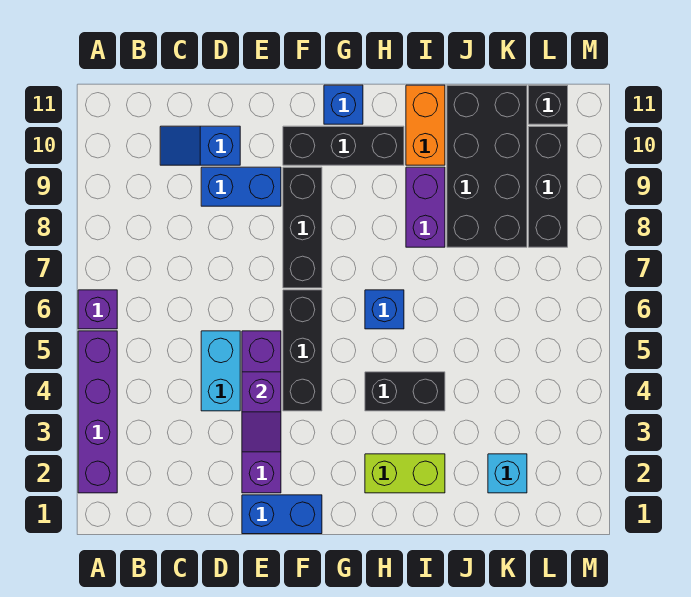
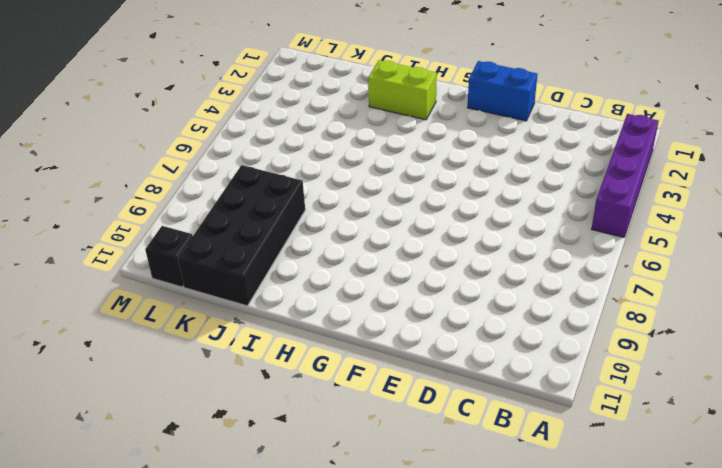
none -> purple brick A6 level 1
none -> blue slope C10:D10 level 1 top D
none -> cyan brick D4:D5 level 1

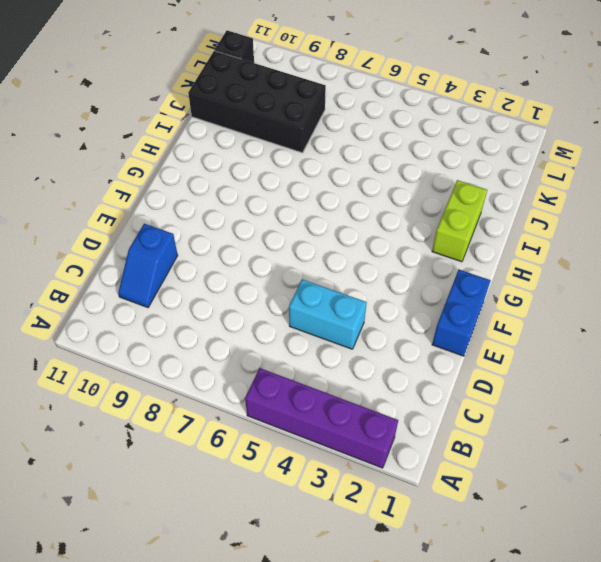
none -> purple brick A6 level 1
none -> blue brick D9:E9 level 1
none -> purple brick E2:E5 level 1

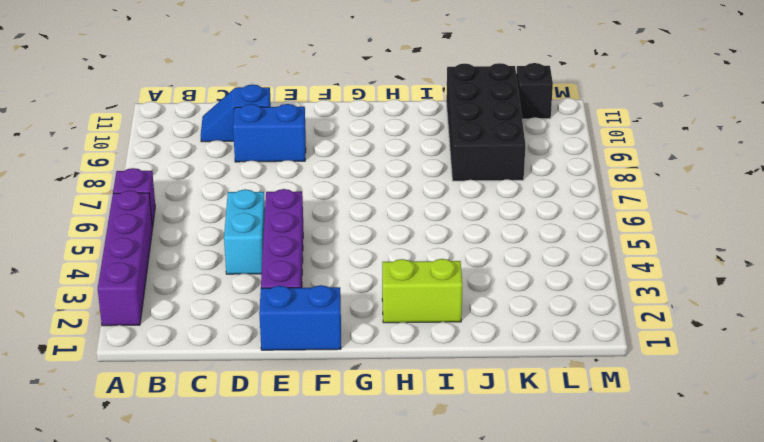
none -> black brick F4:F6 level 1
none -> black brick F7:F9 level 1
none -> black brick F10:H10 level 1

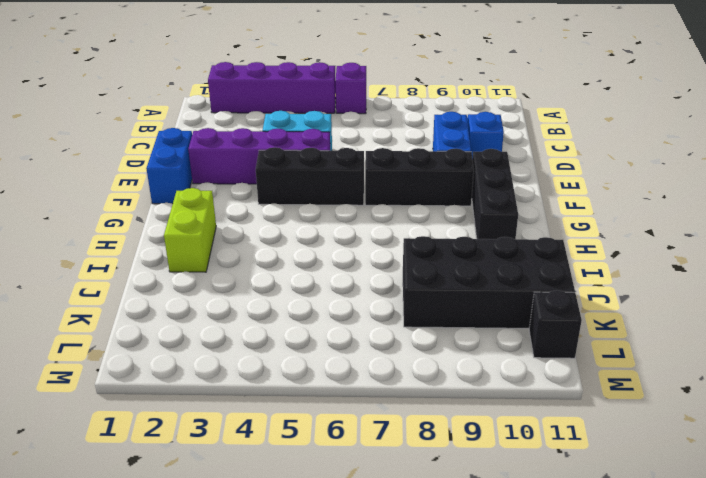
none -> blue brick G11 level 1
none -> black brick H4:I4 level 1
none -> blue brick H6 level 1

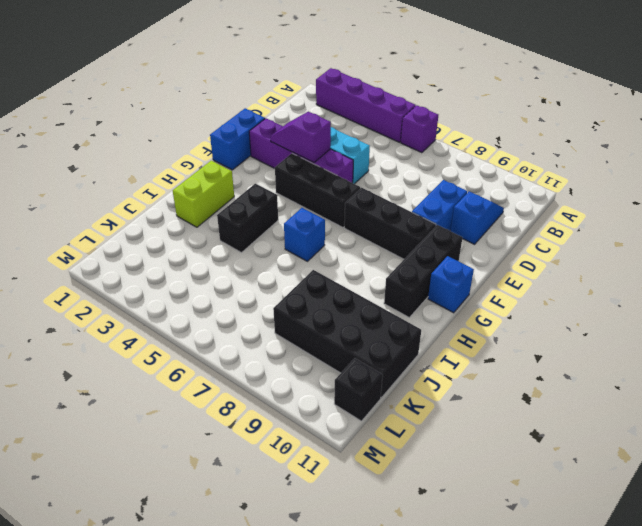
none -> purple brick I8:I9 level 1
none -> orange brick I10:I11 level 1
none -> cyan brick K2 level 1

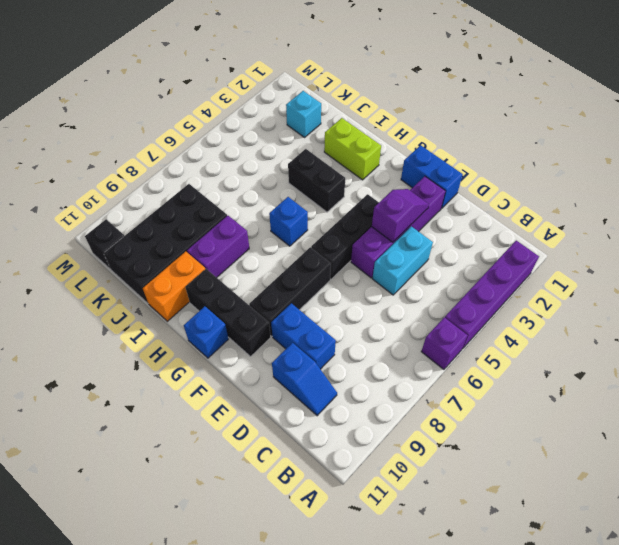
none -> black brick L8:L10 level 1

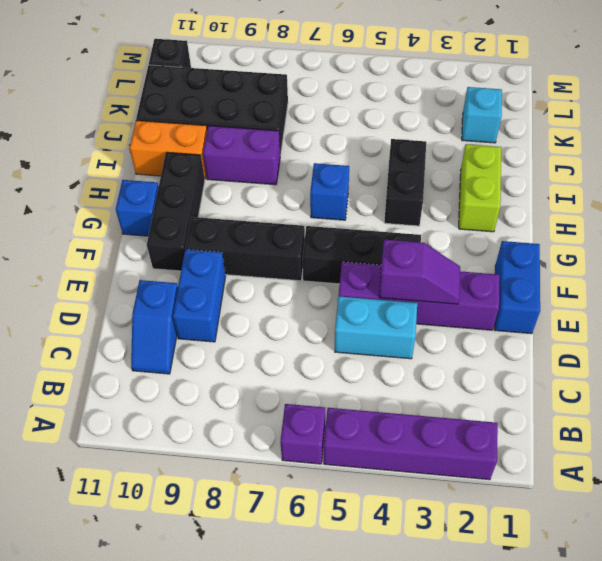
none -> black brick L8:L10 level 1

